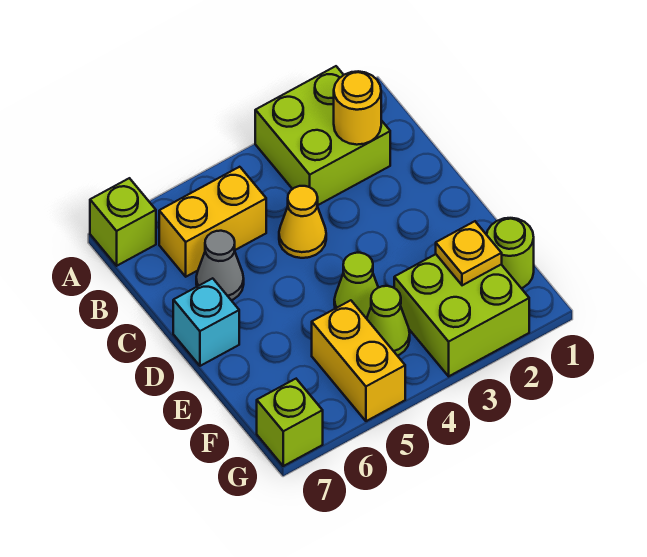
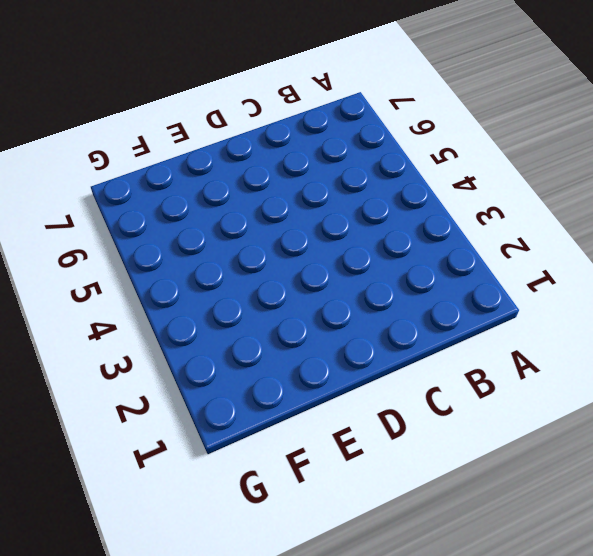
none -> lime brick A2:B3 level 1
none -> lime brick A7 level 1
none -> yellow brick B5:B6 level 1

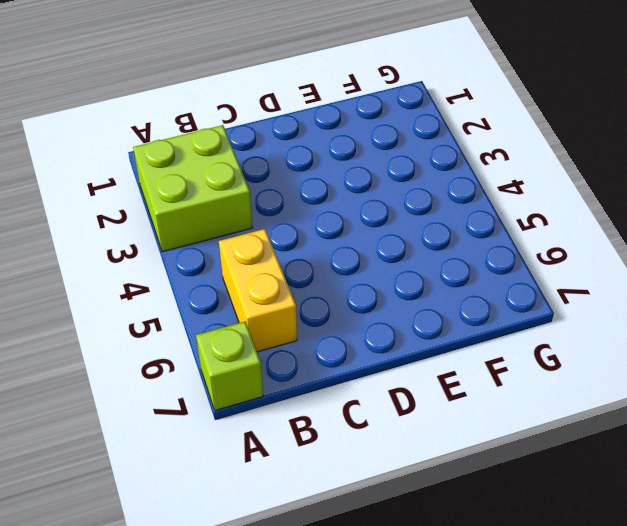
none -> yellow cone C4 level 1
none -> grey cone C6 level 1
none -> cyan brick D7 level 1

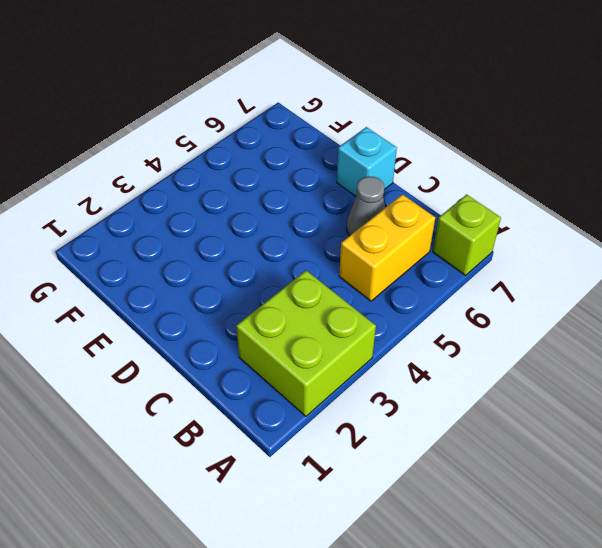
none -> yellow cone C4 level 1
none -> lime cone E4 level 1
none -> lime round brick F1 level 1

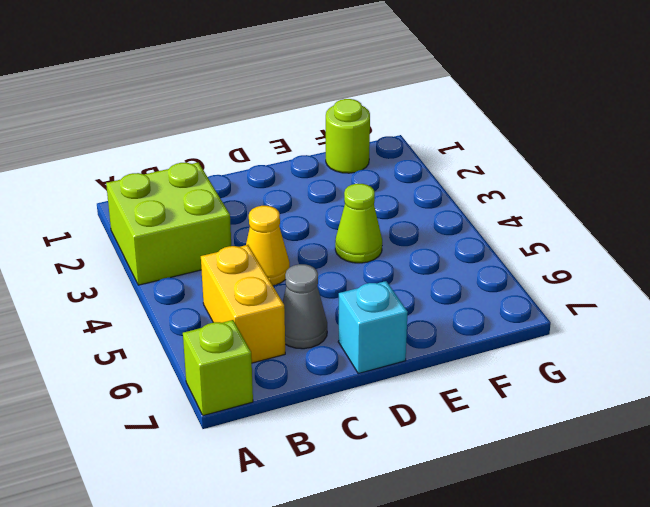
none -> lime brick F2:G3 level 1
none -> lime cone F4 level 1
none -> yellow brick F5:G5 level 1

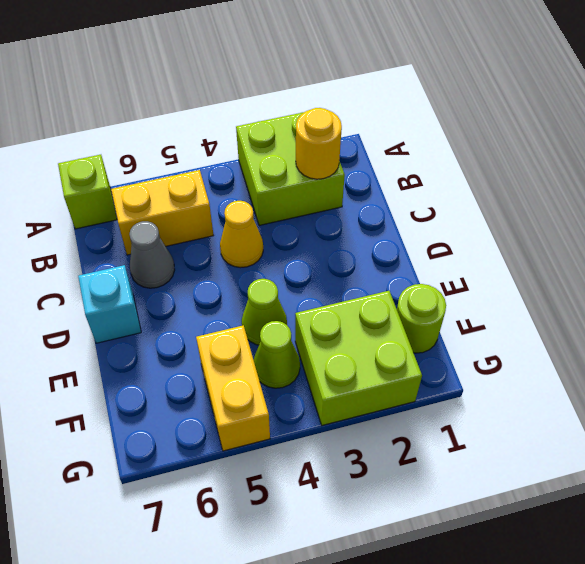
none -> lime brick G7 level 1
none -> yellow plate F2 level 2

